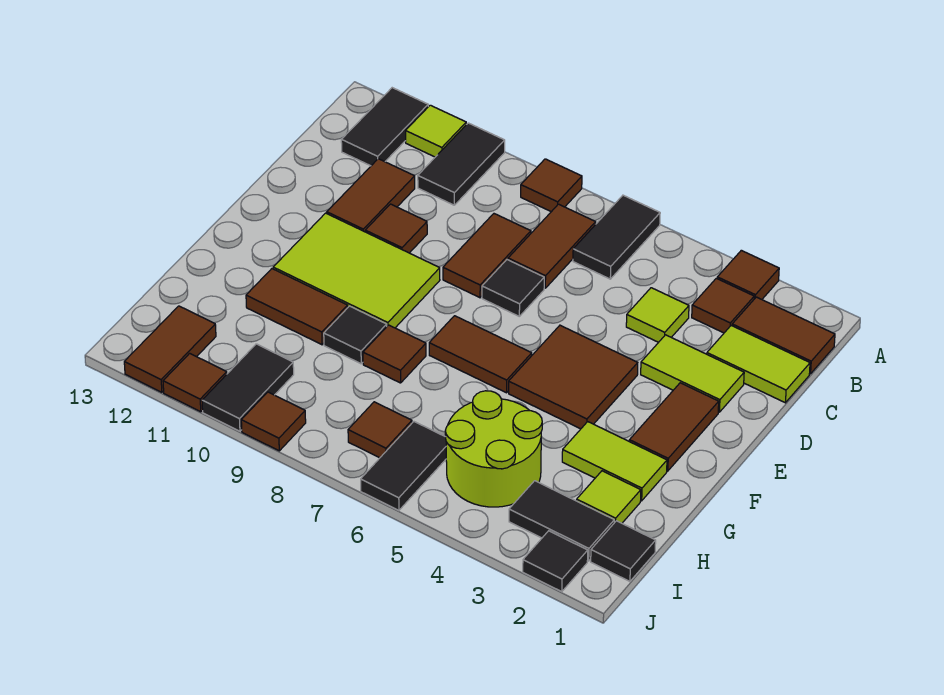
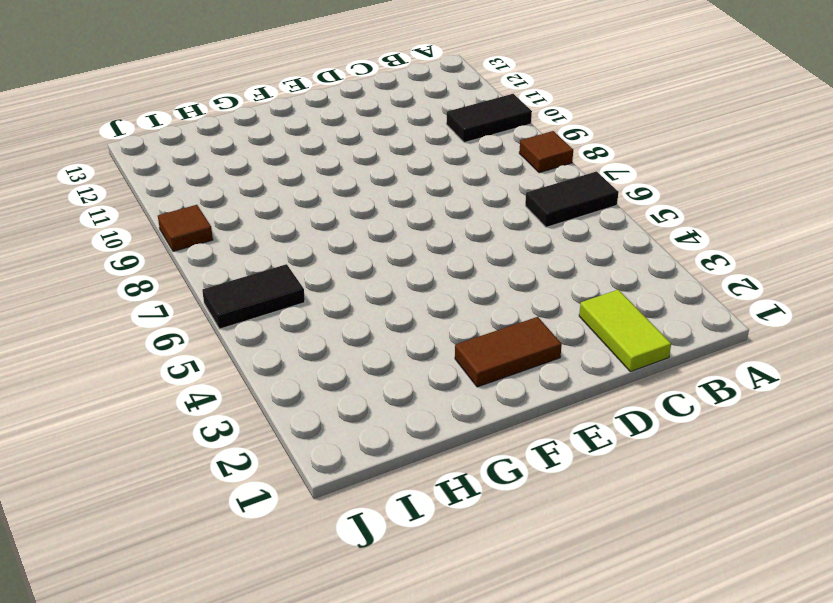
none -> brown tile A3 level 1
none -> lime tile A11 level 1
none -> black tile A12:B12 level 1
none -> brown tile B1:B2 level 1

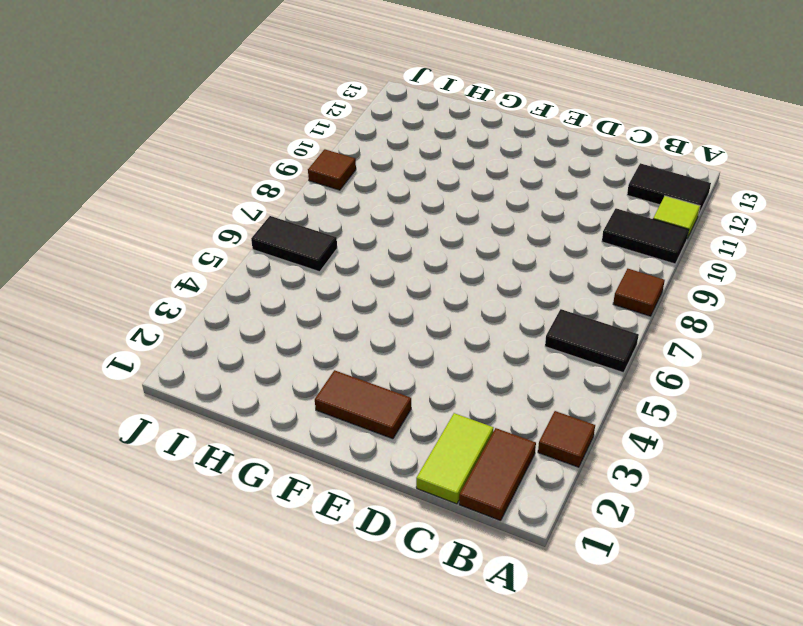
none -> brown tile B3 level 1
none -> brown tile B7:C7 level 1
none -> lime tile C4 level 1
none -> brown tile C8:D8 level 1

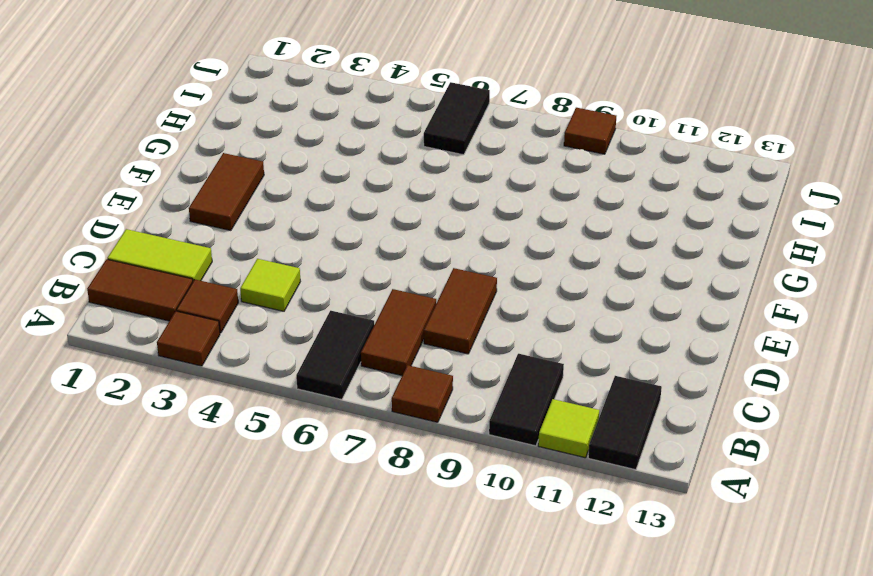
none -> brown tile C11:D11 level 1
none -> lime tile D2:D3 level 1
none -> black tile D7 level 1
none -> brown tile D10 level 1

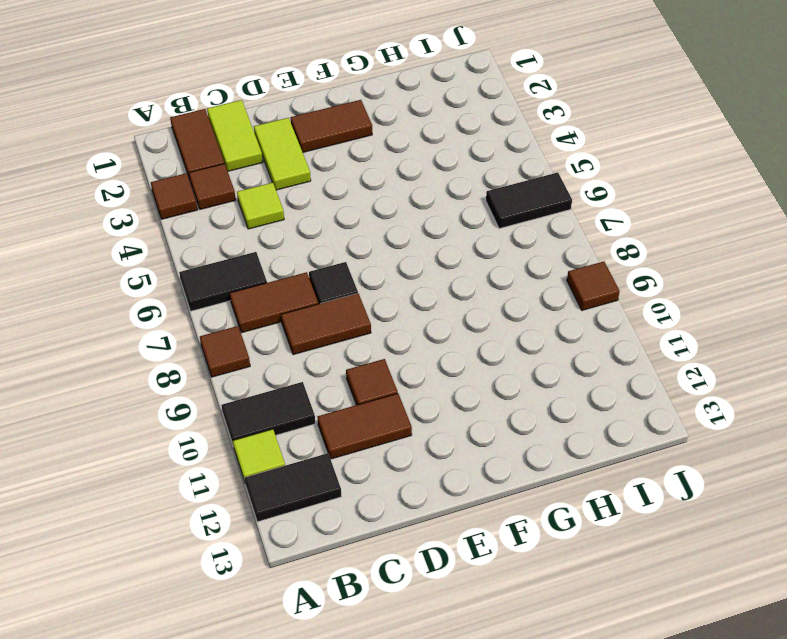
none -> brown tile E4:F5 level 1
none -> lime tile E9:F11 level 1
none -> brown tile F6:F7 level 1
none -> lime tile G2:G3 level 1

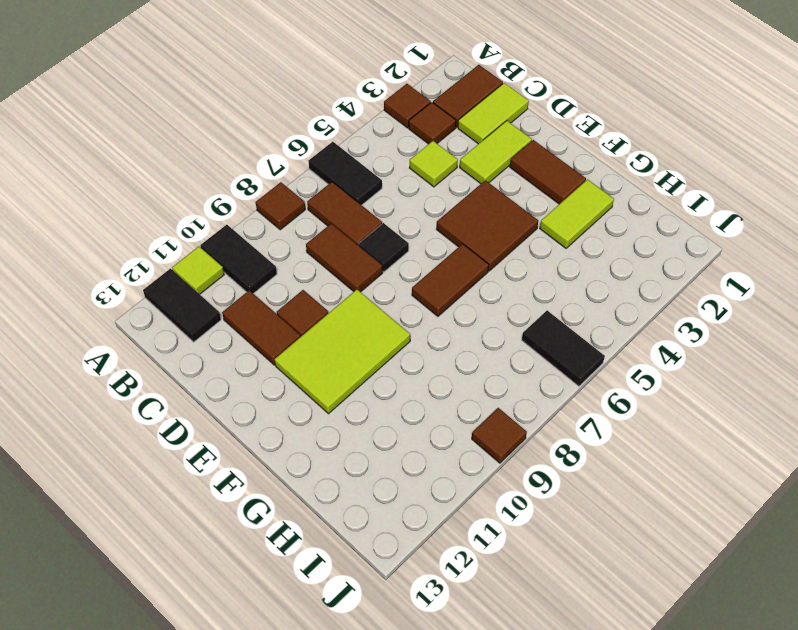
none -> brown tile G8 level 1
none -> black tile G9 level 1
none -> brown tile G10:G11 level 1
none -> lime tile H2 level 1

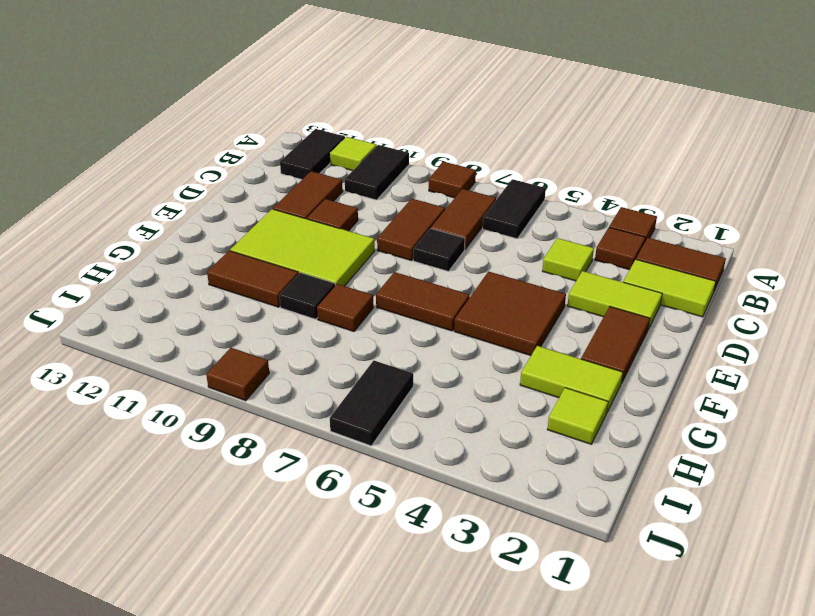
none -> lime round brick H4:I5 level 1
none -> black tile I1 level 1
none -> black tile I2:I3 level 1
none -> brown tile I7 level 1

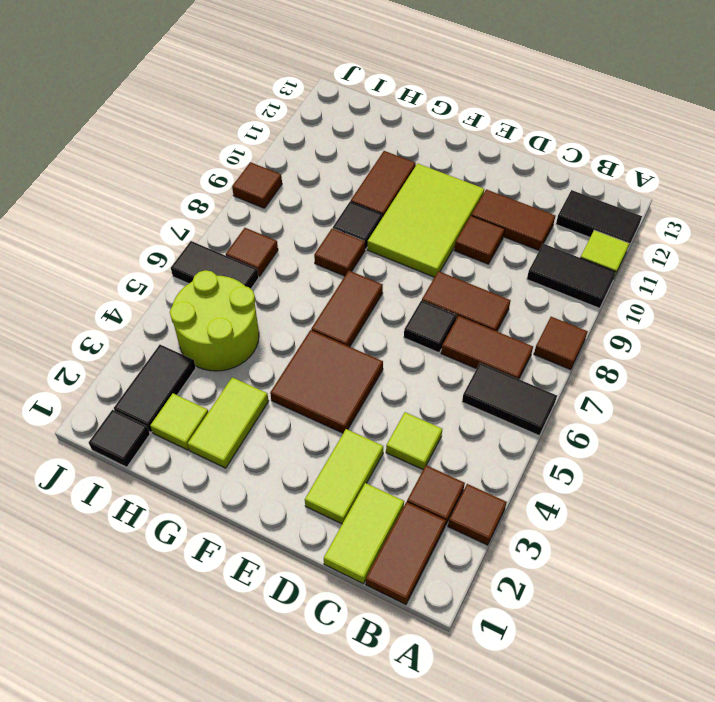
none -> brown tile E2:F2 level 1
none -> black tile I10:J10 level 1
none -> brown tile I12:J12 level 1
none -> black tile J2 level 1

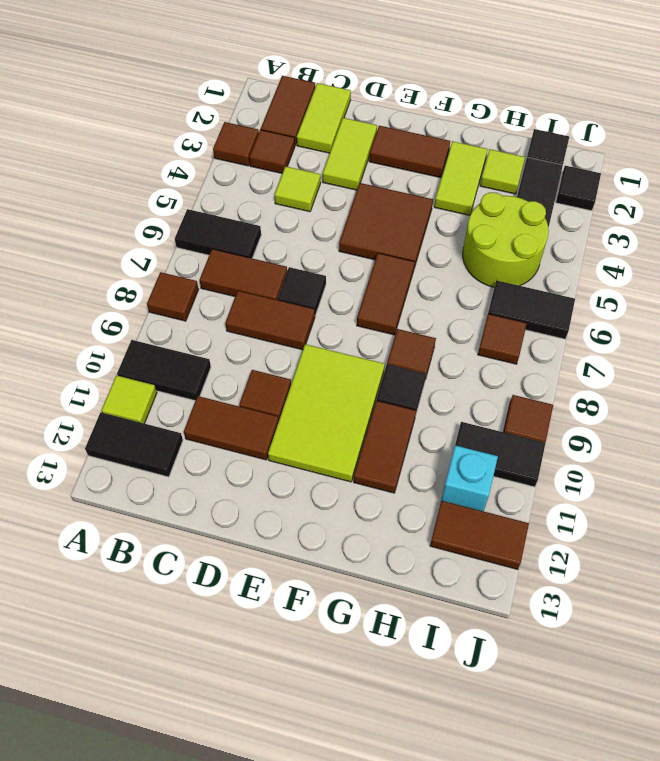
cyan brick I11 level 1 -> none
none -> brown tile J11 level 1

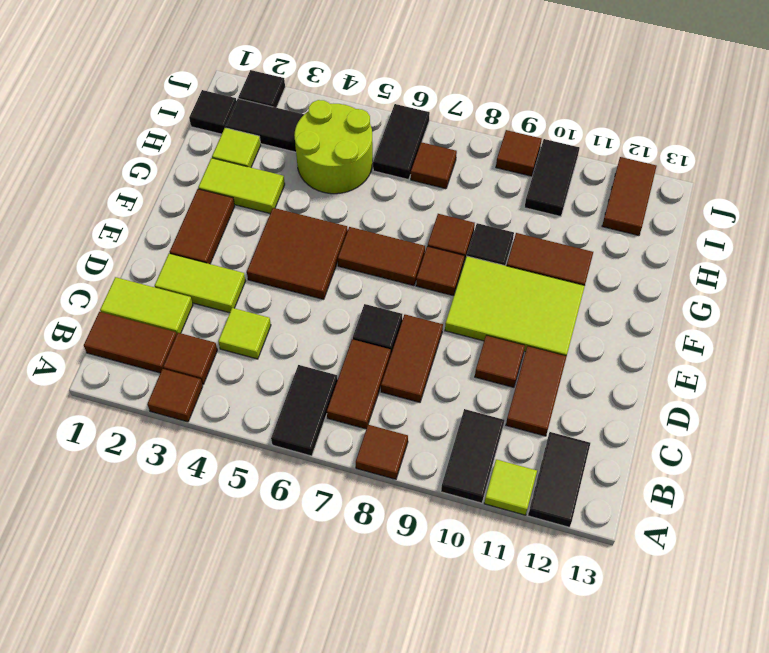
brown tile F8 level 1 -> brown tile J11 level 1

